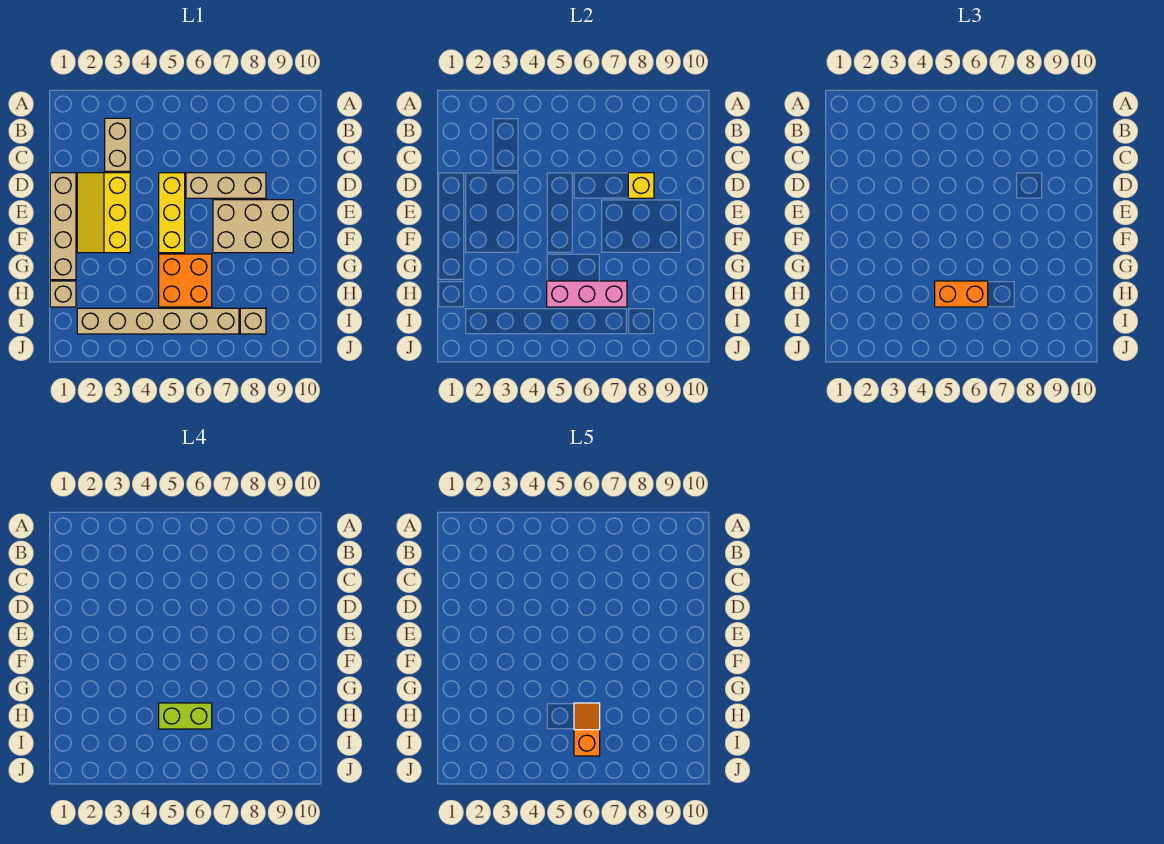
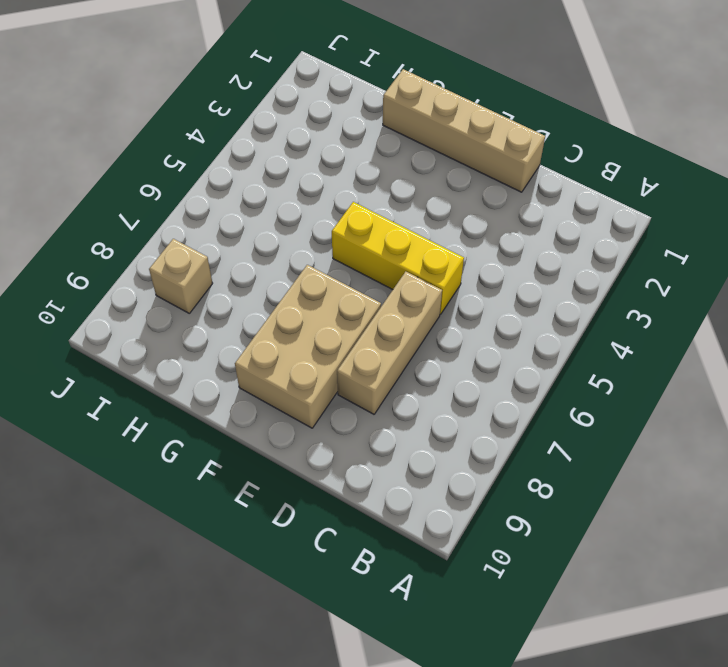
none -> tan brick B3:C3 level 1
none -> yellow slope D2:F3 level 1 top 3
none -> orange brick G5:H6 level 1

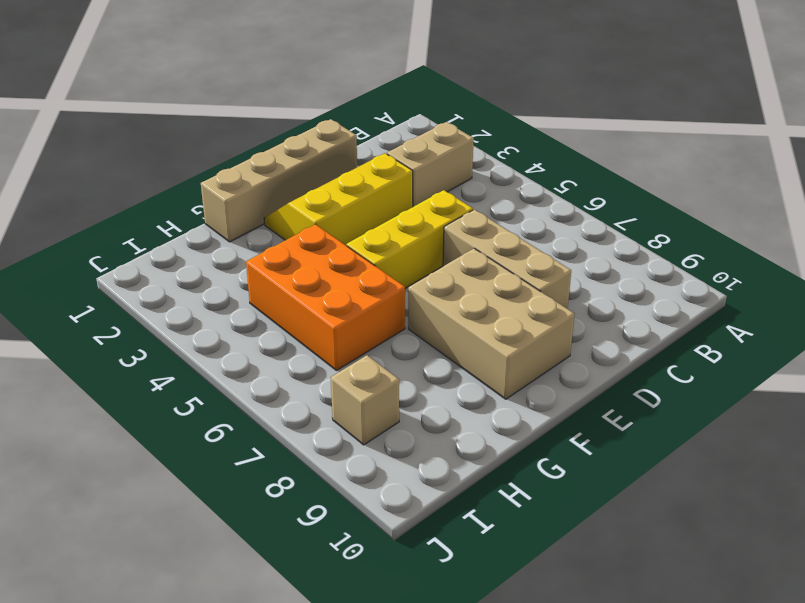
orange brick G4:H6 level 1 -> orange brick G5:H6 level 1
none -> tan brick H1 level 1
none -> tan brick I2:I7 level 1
none -> yellow brick D8 level 2

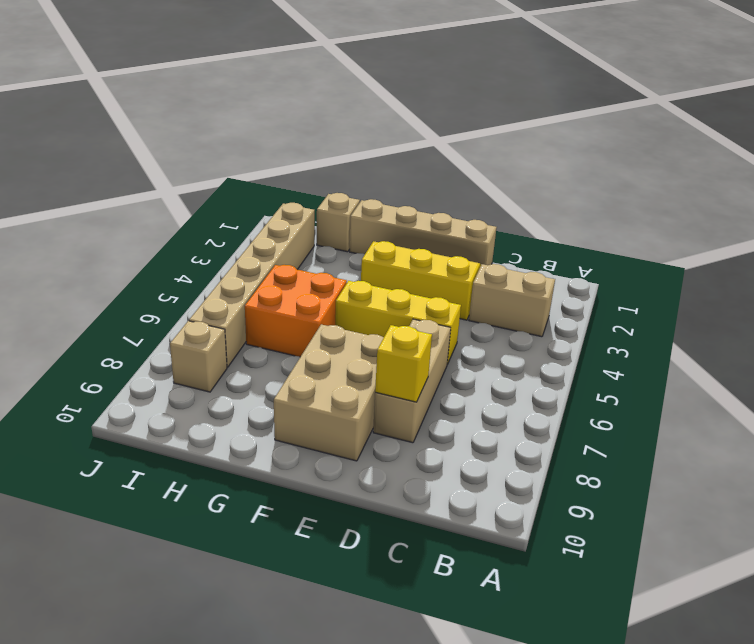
none -> pink brick H5:H7 level 2
none -> orange brick H5:H6 level 3
none -> lime brick H5:H6 level 4

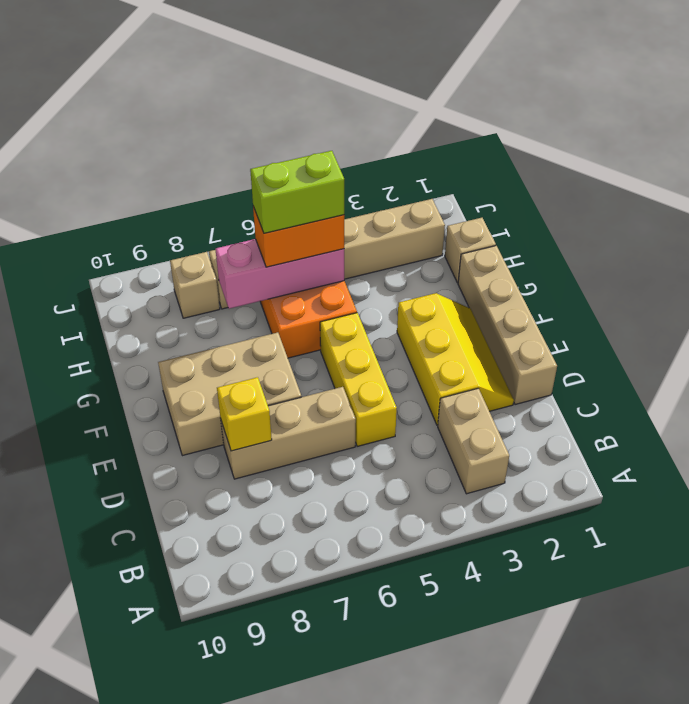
none -> orange slope H6:I6 level 5 top I

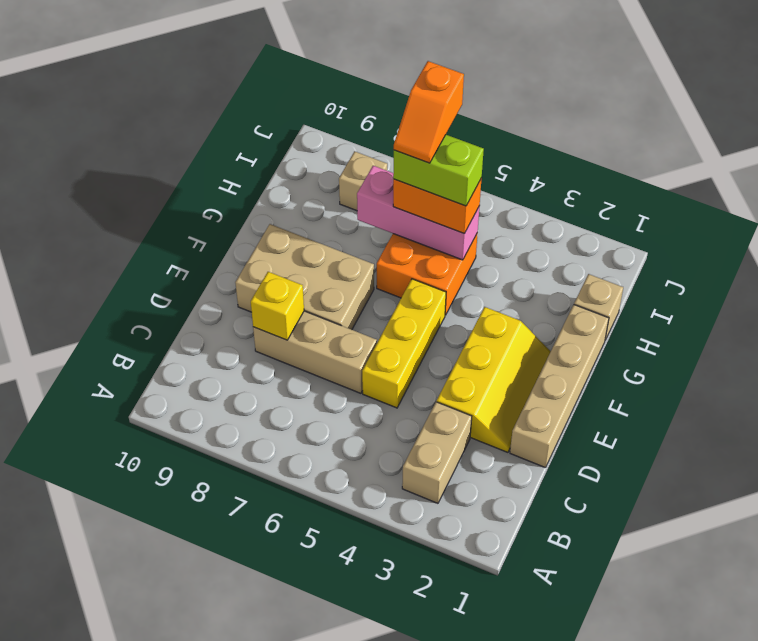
none -> tan brick I2:I7 level 1

